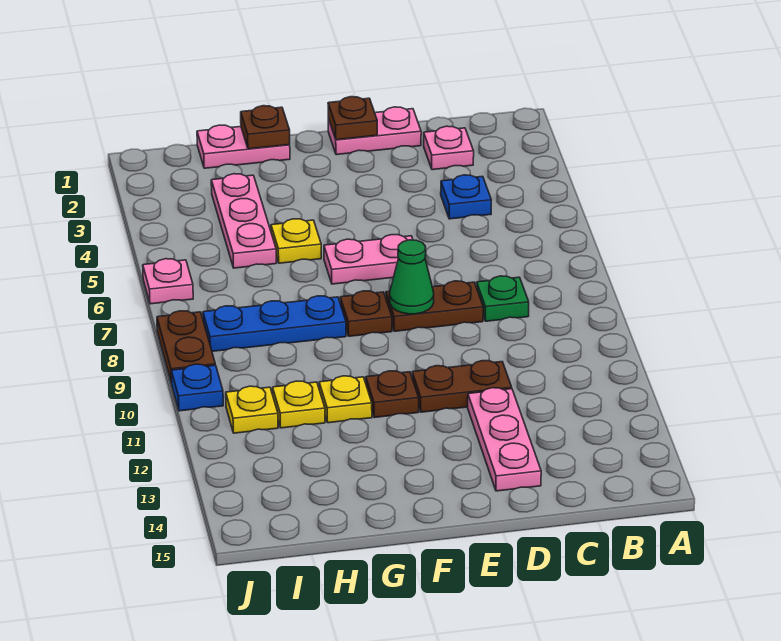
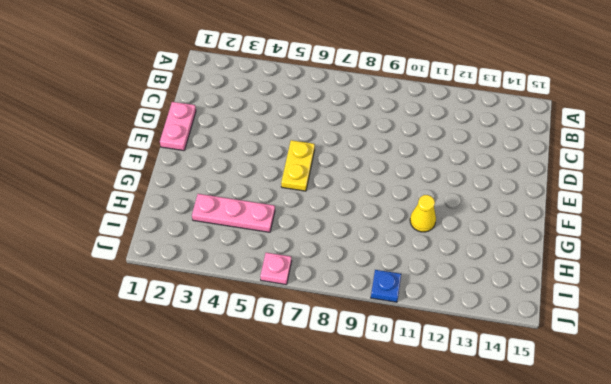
yellow plate E6:F6 level 1 -> pink plate E6:F6 level 1
yellow cone G11 level 1 -> yellow plate G11 level 1
none -> pink plate C2 level 1
none -> blue plate C4 level 1
none -> green plate C8 level 1

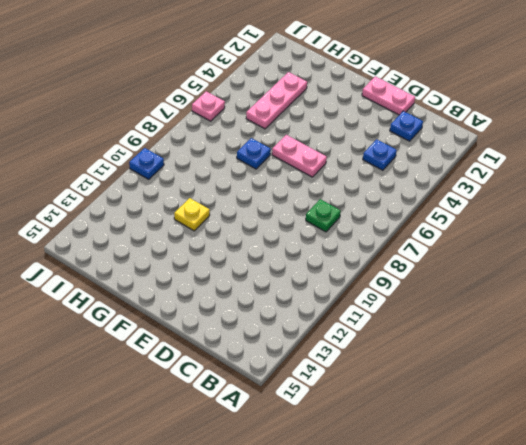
blue plate C2 level 1 -> pink plate C2 level 1
blue plate G7 level 1 -> none
none -> brown plate D8:E8 level 1
none -> brown plate D11:E11 level 1
none -> pink plate D12:D14 level 1

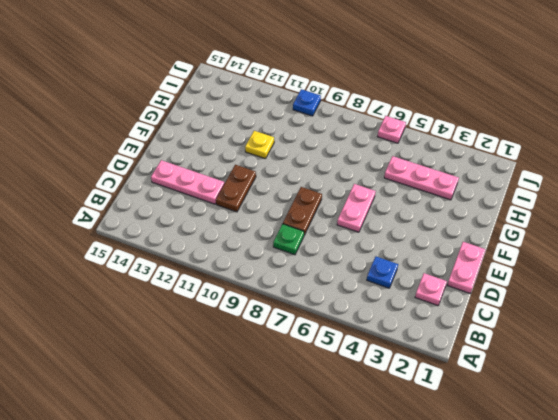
none -> brown plate F8 level 1
none -> brown plate F11 level 1
none -> pink plate G1:H1 level 1

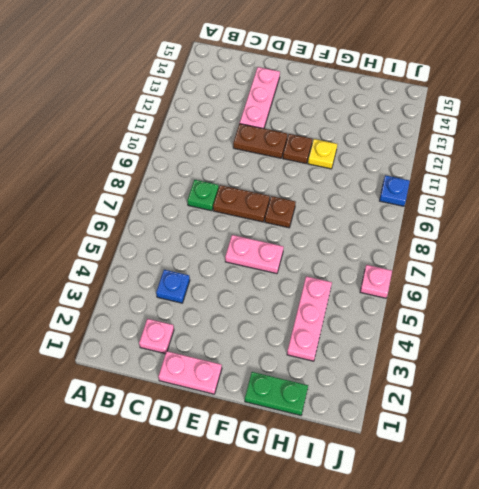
green plate G1:H1 level 1 -> pink plate G1:H1 level 1
none -> yellow plate G5 level 1
none -> blue plate G8:I8 level 1
none -> yellow plate H11 level 1

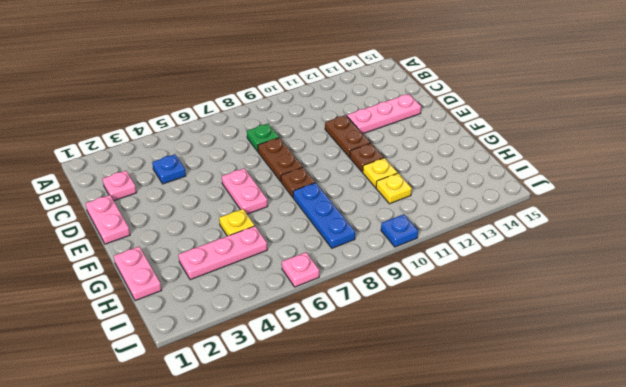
none -> yellow plate I11 level 1
none -> brown plate J8:J9 level 1
none -> brown plate E1 level 2

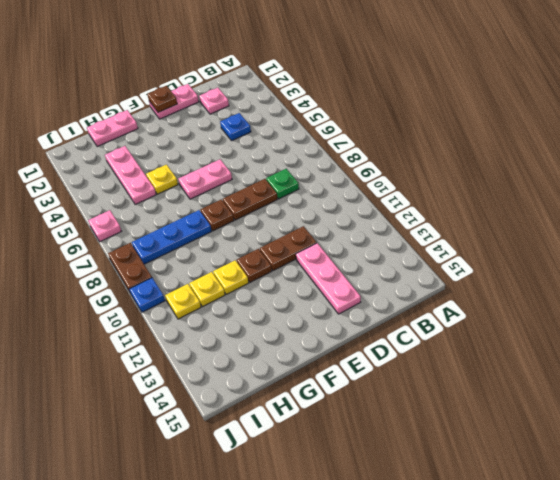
none -> green cone E8 level 2
none -> brown plate G1 level 2

